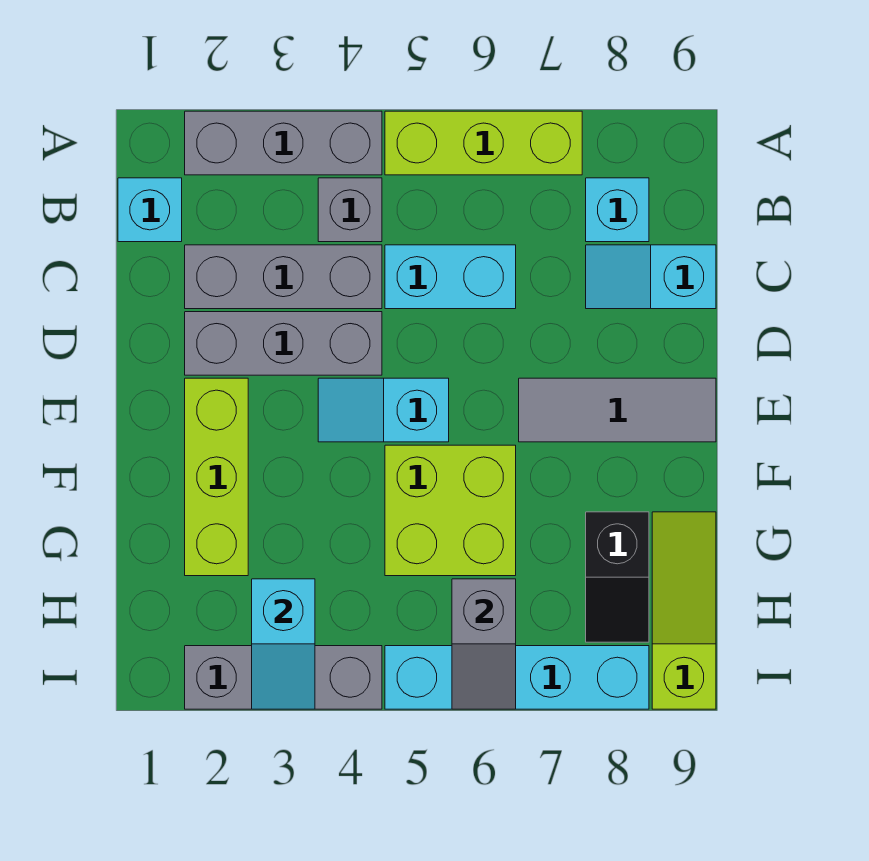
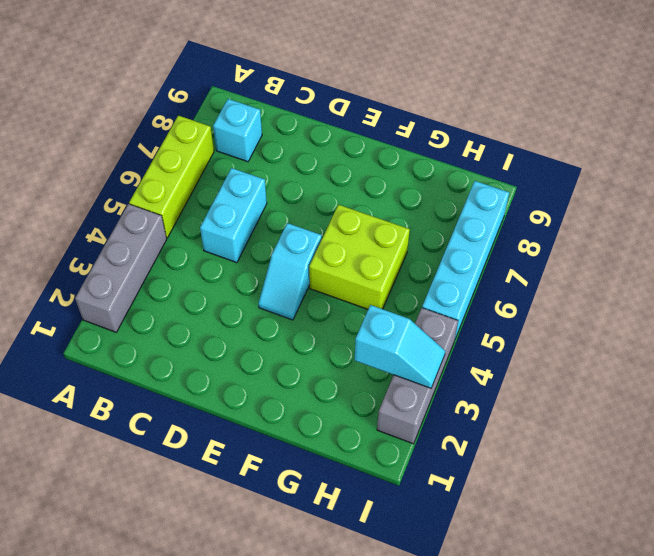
none -> cyan brick B1 level 1
none -> grey brick B4 level 1
none -> grey brick C2:C4 level 1

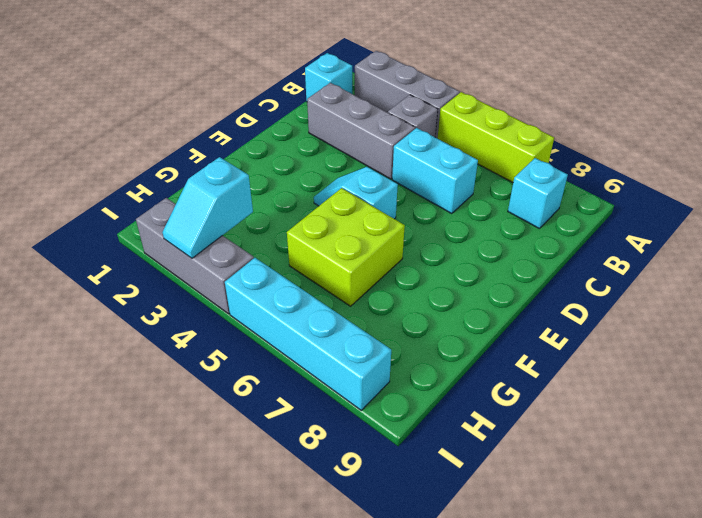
none -> cyan slope C8:C9 level 1 top 9
none -> grey brick D2:D4 level 1
none -> lime brick E2:G2 level 1

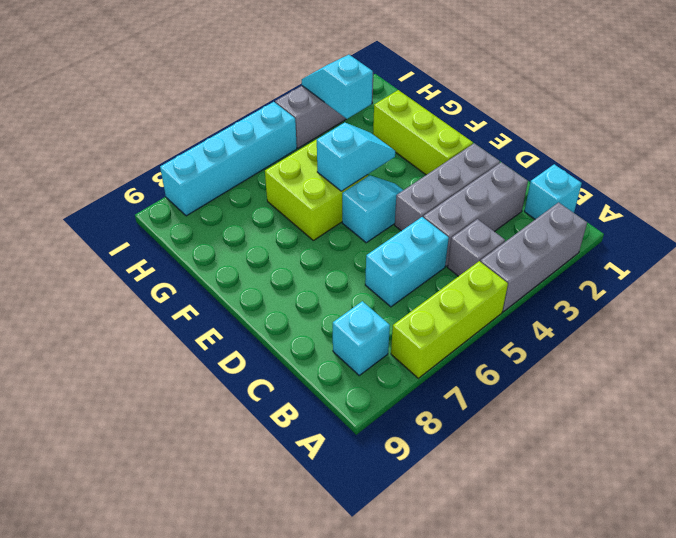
cyan slope F4:F5 level 2 top 5 -> cyan slope C8:C9 level 1 top 9
none -> grey tile E7:E9 level 1
none -> black slope G8:H8 level 1 top G
none -> lime slope G9:I9 level 1 top I

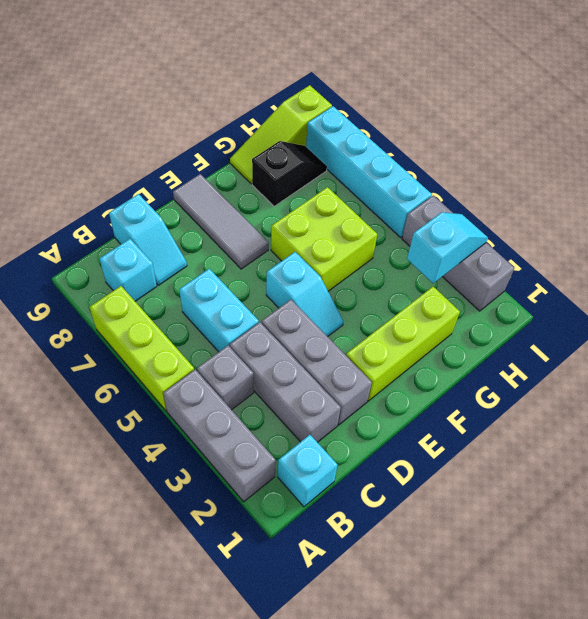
none -> grey slope H6:I6 level 2 top H

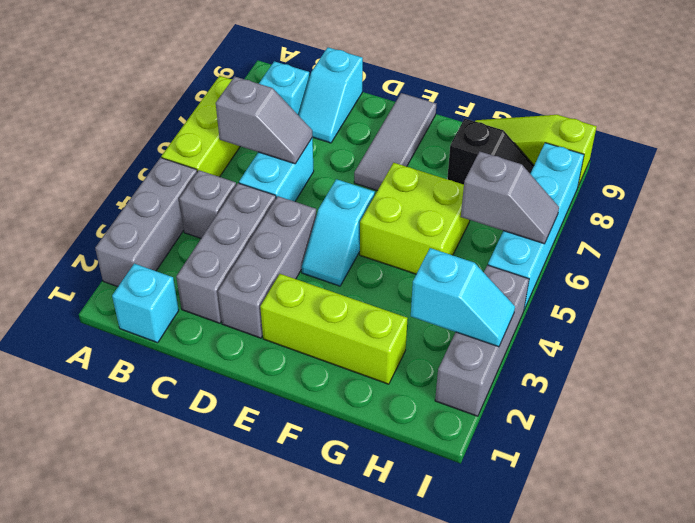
grey slope B6:C6 level 2 top B -> none

